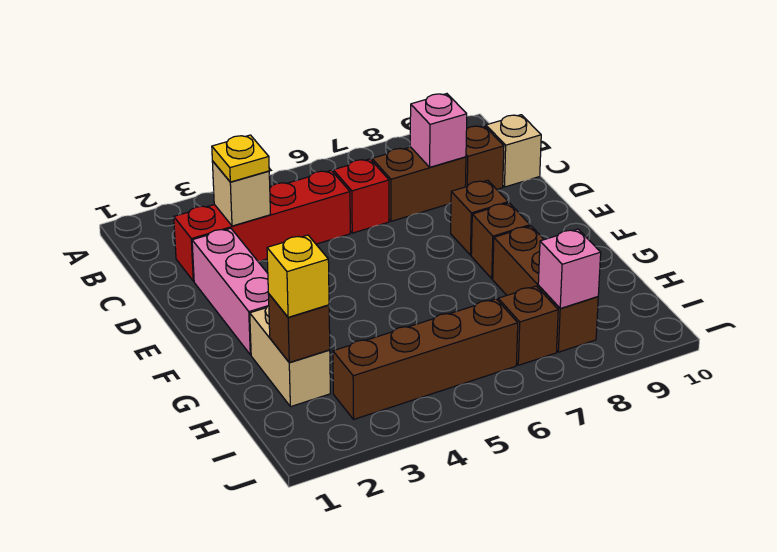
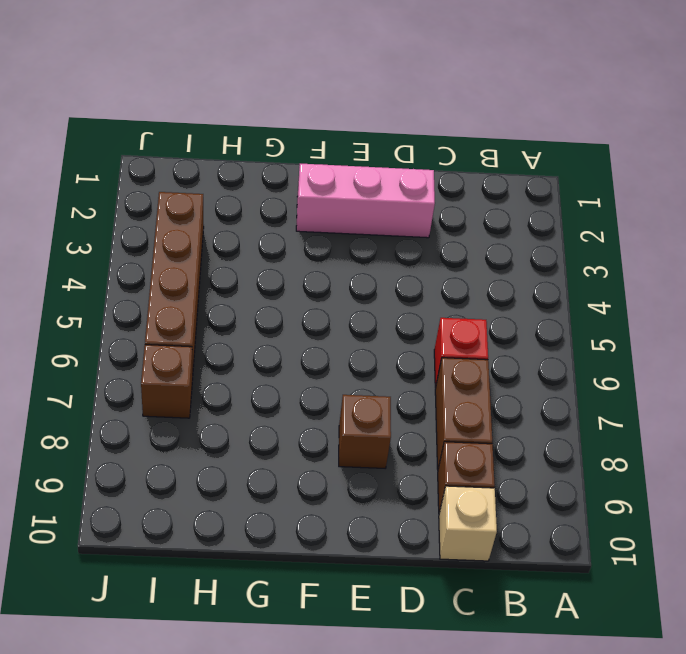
none -> red brick C2:C5 level 1
none -> brown brick F8 level 1
none -> tan brick G2:H2 level 1

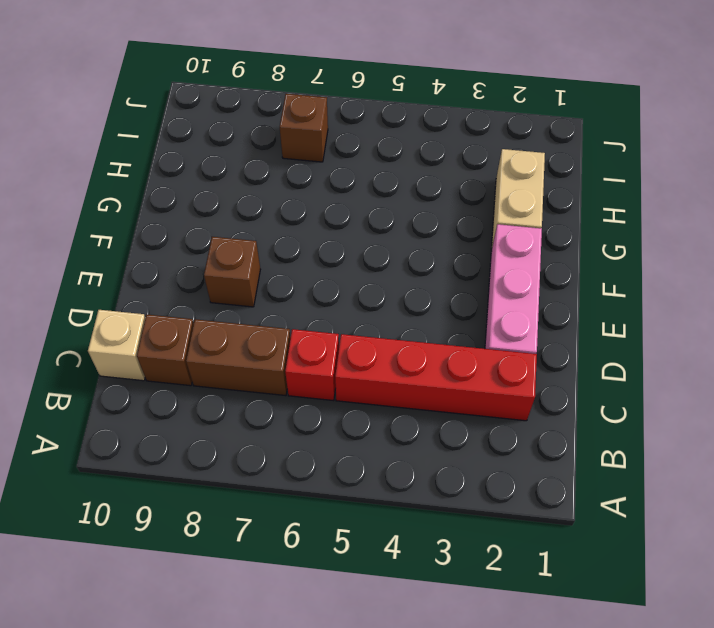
none -> brown brick F8 level 1
none -> brown brick G8:I8 level 1
none -> brown brick I3:I6 level 1

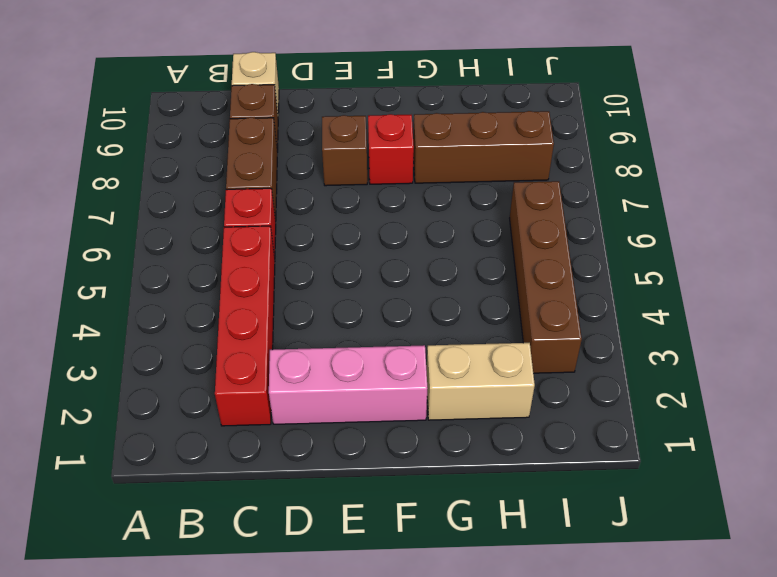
red brick F8 level 1 -> brown brick F8 level 1
none -> brown brick I7 level 1
none -> tan brick C3 level 2
none -> pink brick C8 level 2

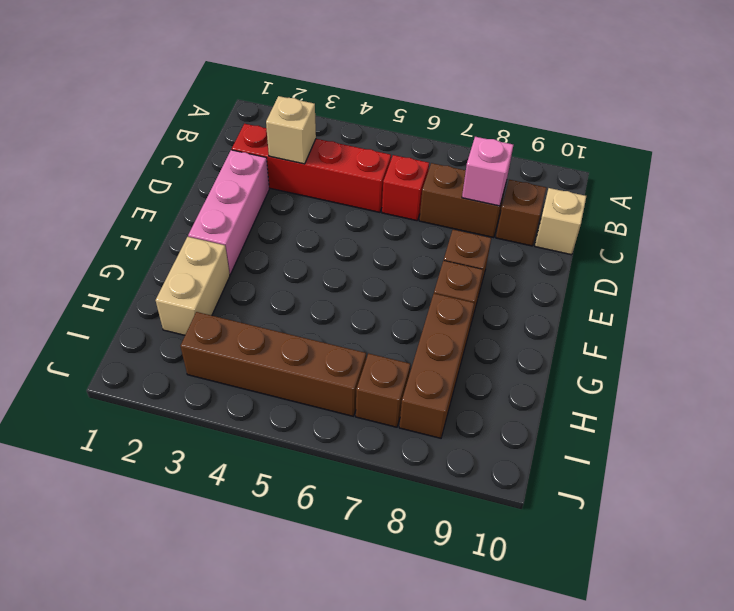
none -> brown brick H2 level 2
none -> pink brick I8 level 2
none -> yellow plate C3 level 3

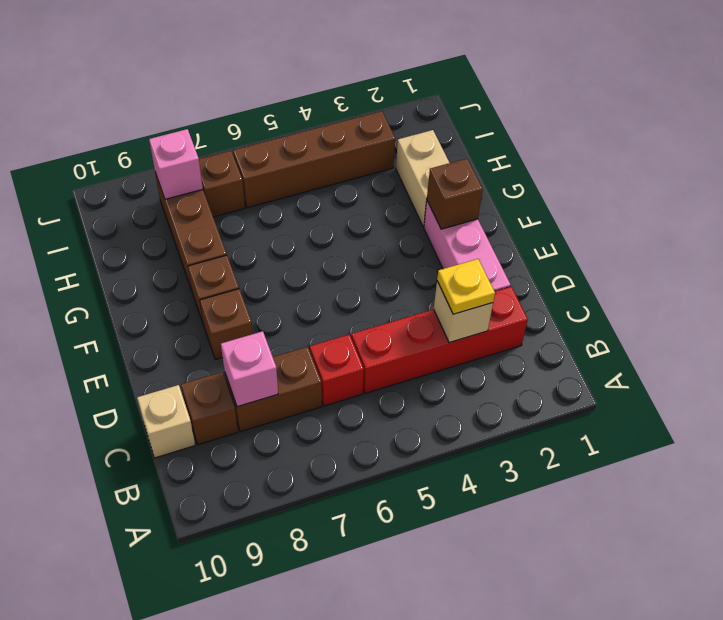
brown brick F2 level 2 -> brown brick H2 level 2
none -> yellow brick H2 level 3

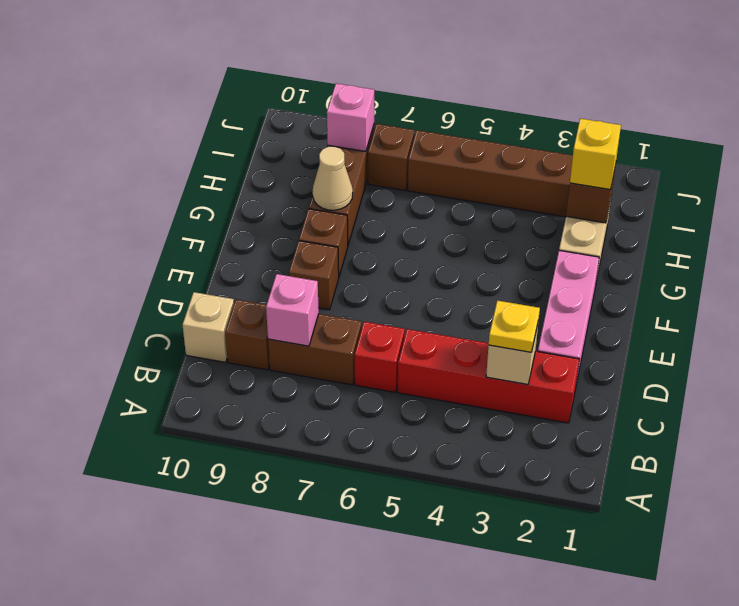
tan cone G8 level 2 -> none

